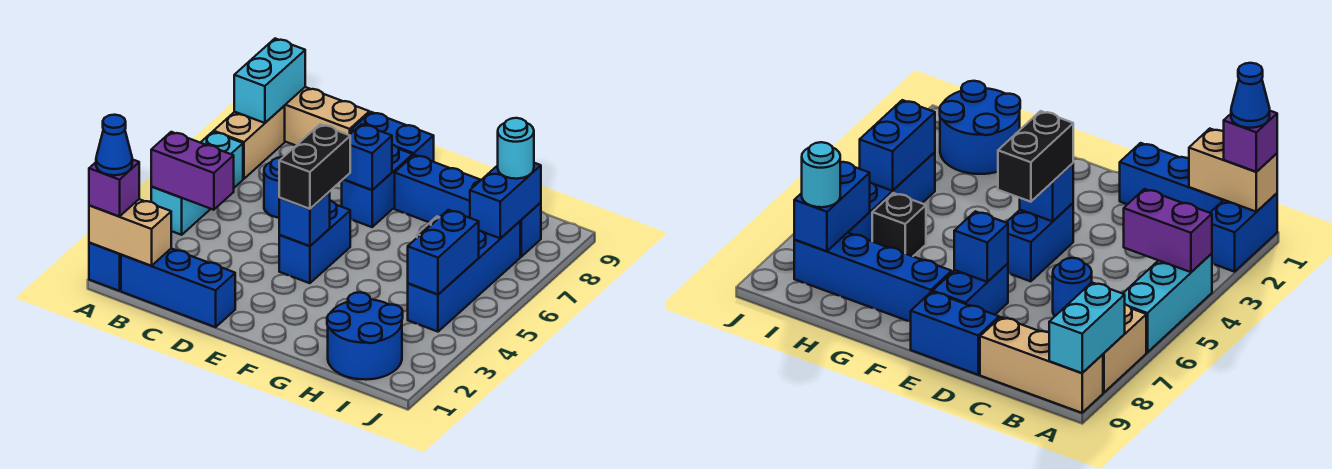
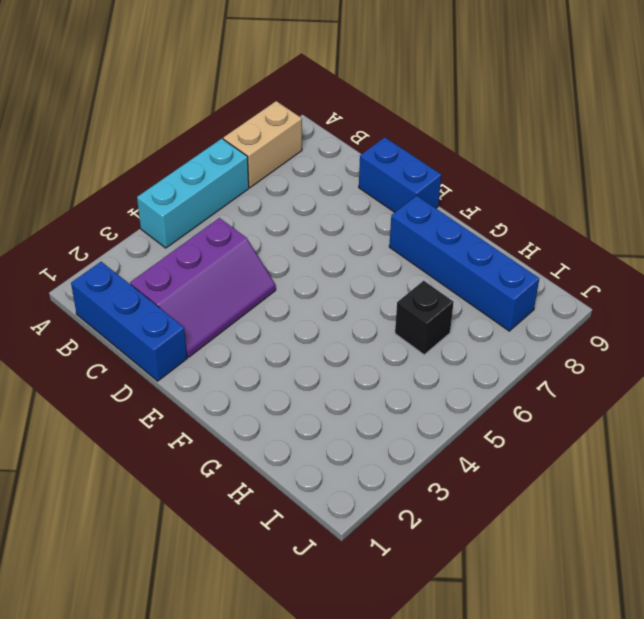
purple slope C2:D4 level 1 top C -> none
none -> blue brick A1:A2 level 1
none -> tan brick A9:C9 level 1
none -> blue round brick C6 level 1

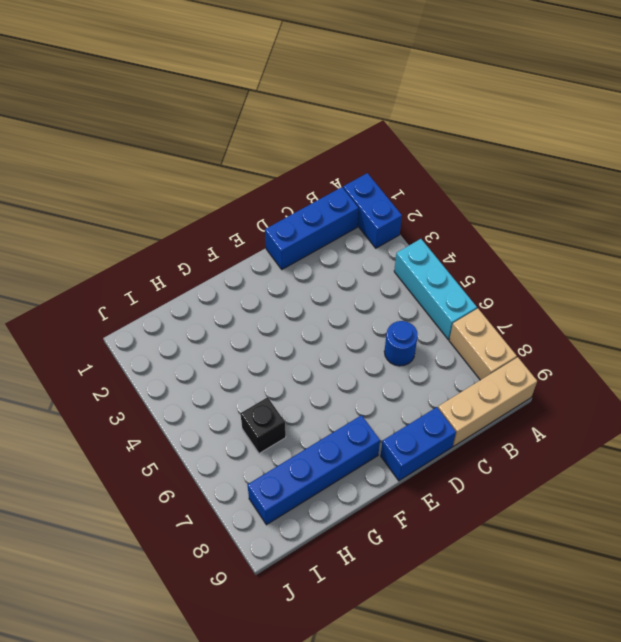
none -> blue brick E4:E5 level 1
none -> blue brick E7:E8 level 1
none -> blue round brick H1:I2 level 1

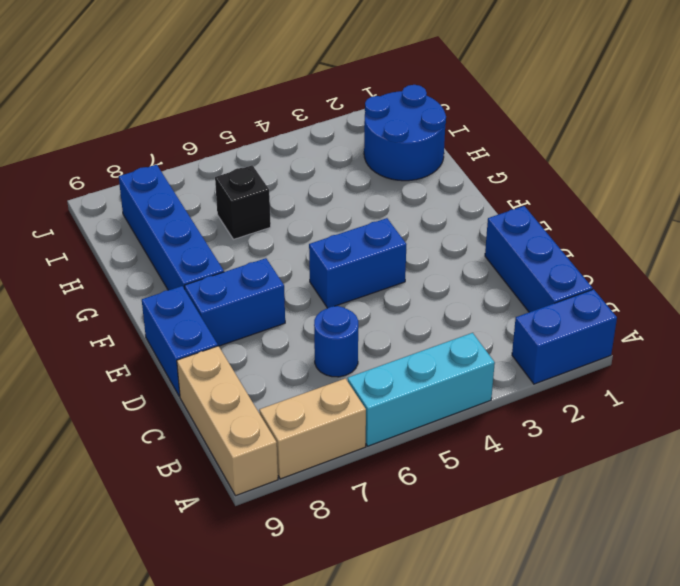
none -> blue brick I4:I7 level 1
none -> tan brick A1:B1 level 2
none -> purple brick A4:B4 level 2

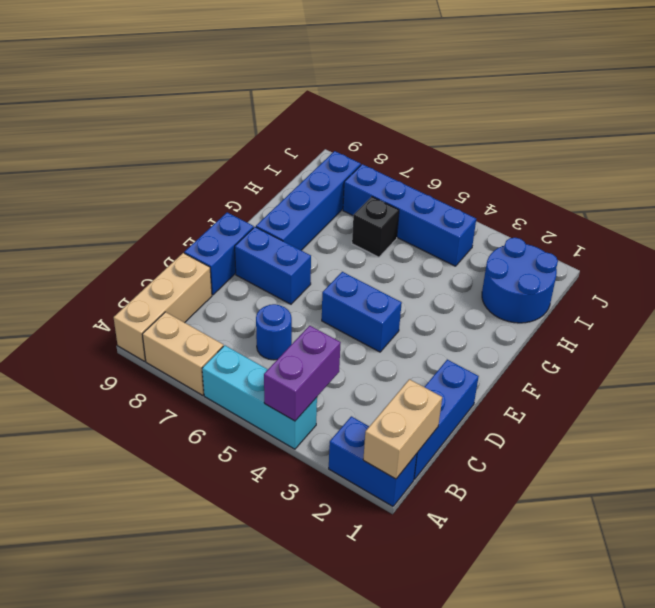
none -> cyan brick A8:A9 level 2
none -> blue brick E4 level 2
none -> blue brick E7 level 2

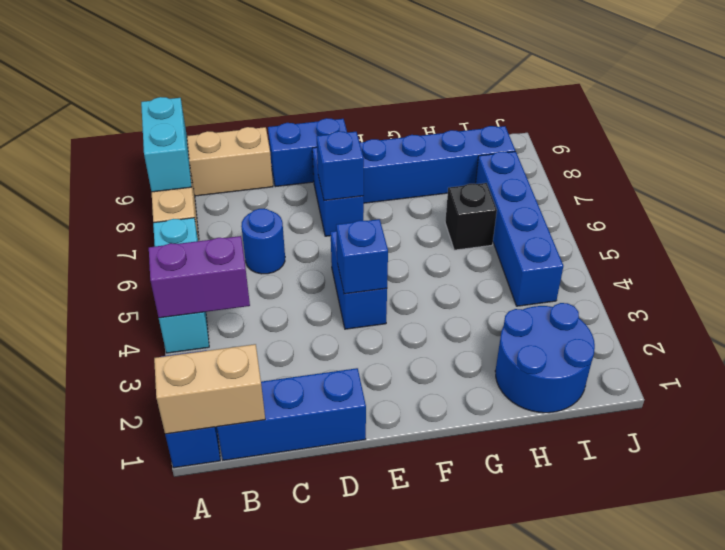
none -> blue brick I4:I5 level 2
none -> blue brick I7:I8 level 2
none -> purple brick A1 level 3

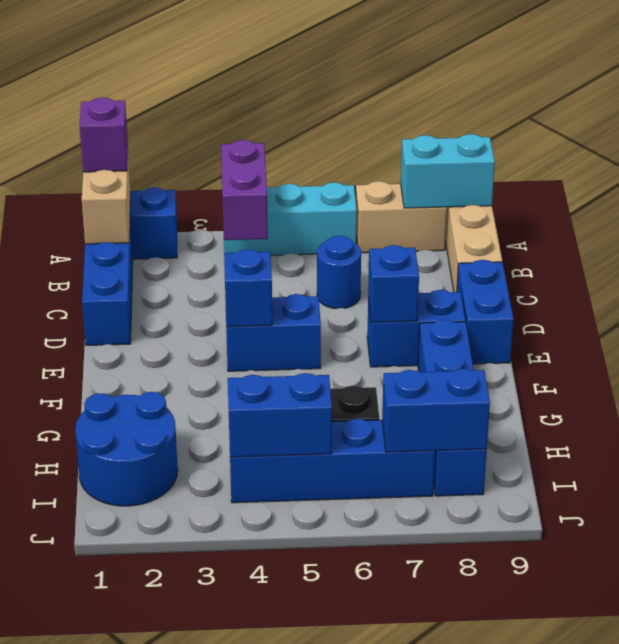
none -> black brick E4:E5 level 3
none -> cyan round brick I8 level 3
none -> blue cone A1 level 4

